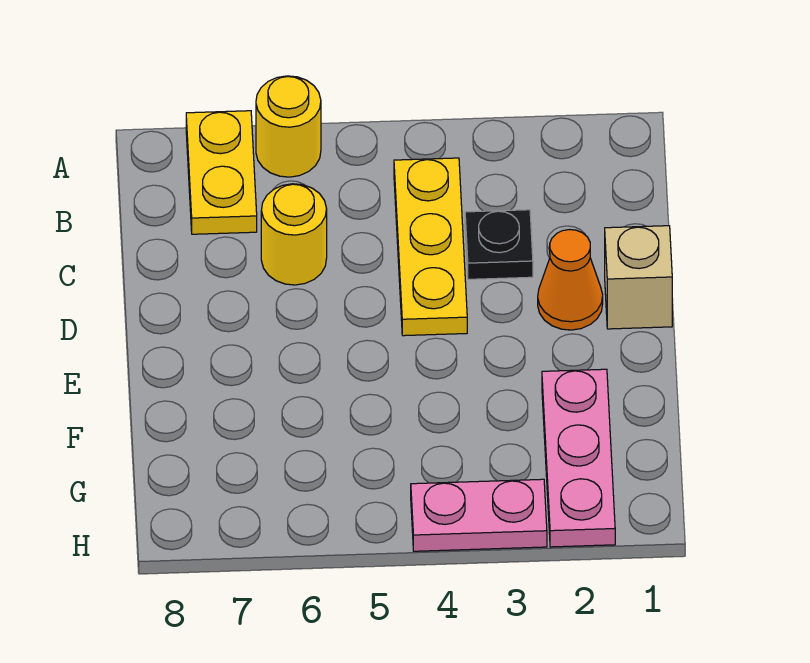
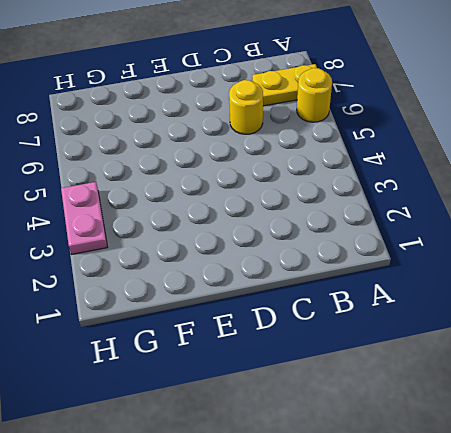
none -> yellow plate B4:D4 level 1
none -> black plate C3 level 1

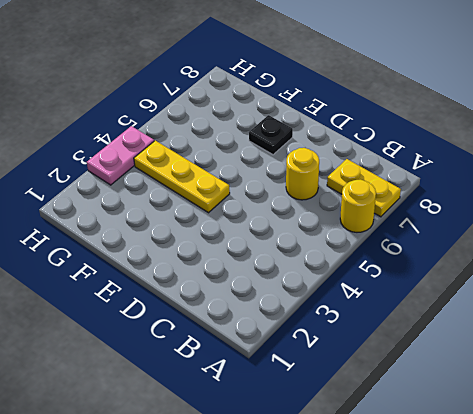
yellow plate E4:G4 level 1 -> yellow plate B4:D4 level 1
black plate E7 level 1 -> black plate C3 level 1
none -> tan brick D1 level 1
none -> orange cone D2 level 1

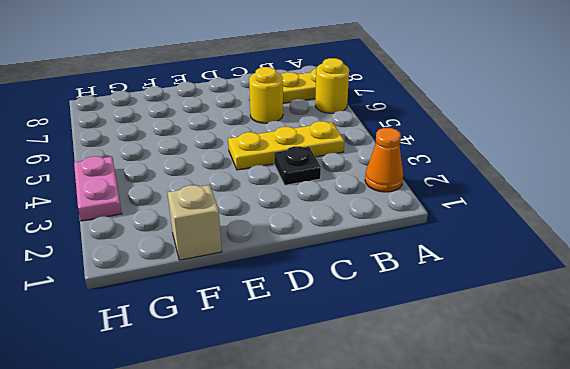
orange cone A2 level 1 -> orange cone D2 level 1
tan brick F1 level 1 -> tan brick D1 level 1
none -> pink plate F2:H2 level 1

